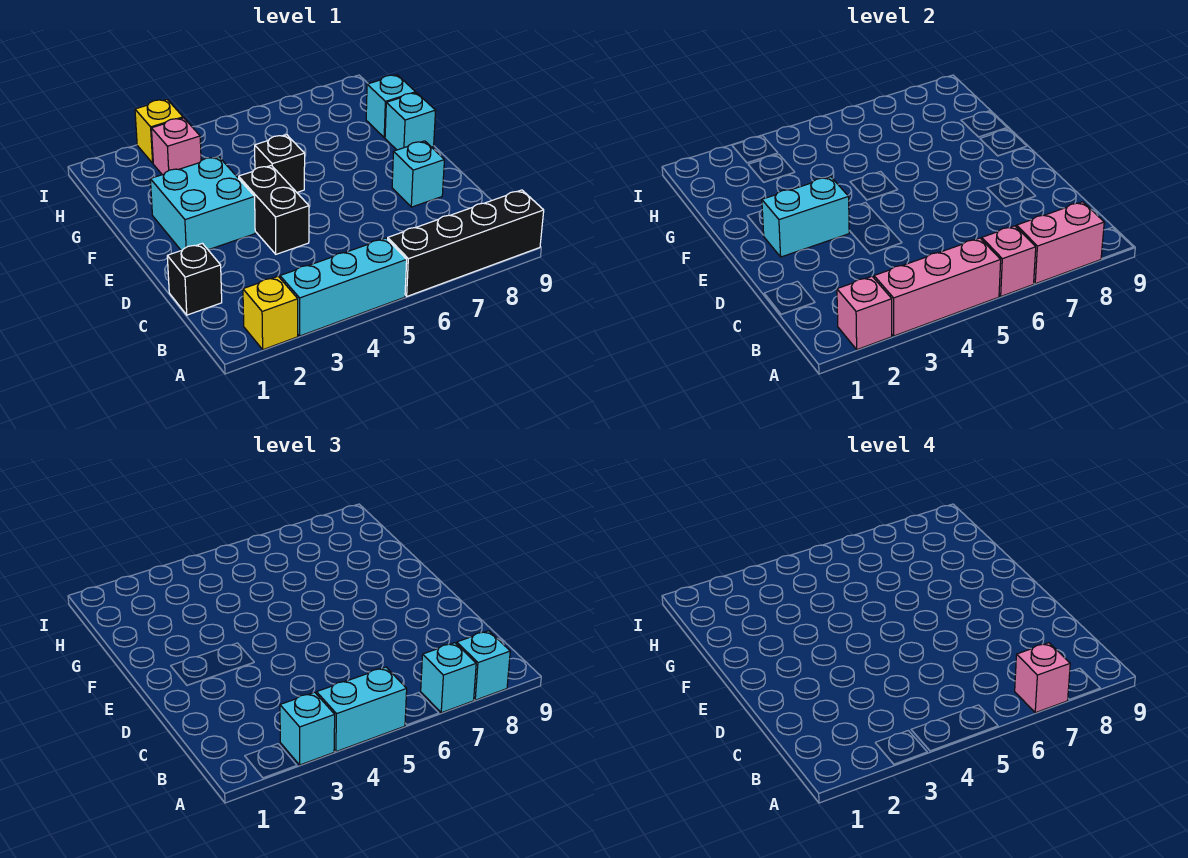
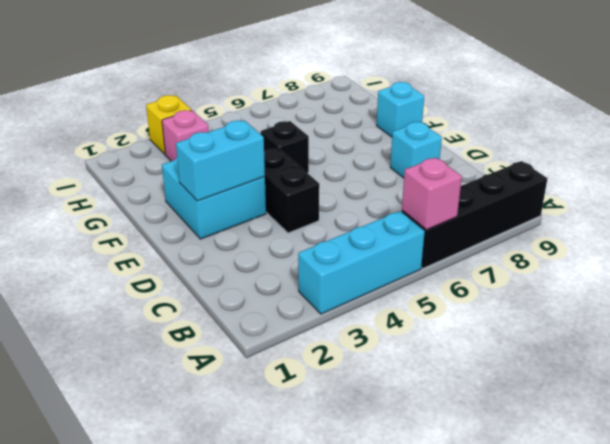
none -> yellow brick A2 level 1
none -> black brick C1 level 1
none -> cyan brick G9 level 1

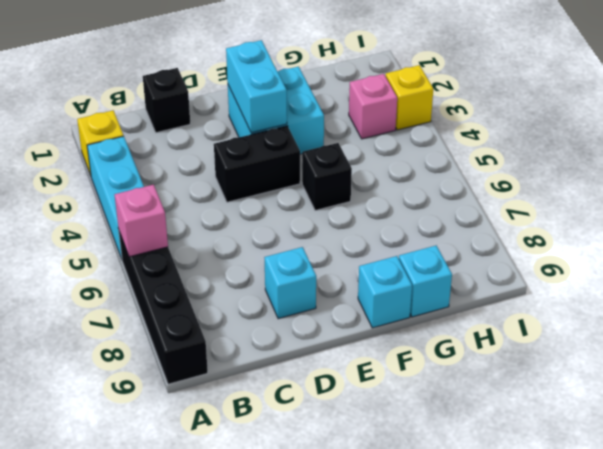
none -> pink brick A2 level 2
none -> pink brick A3:A5 level 2
none -> pink brick A7:A8 level 2

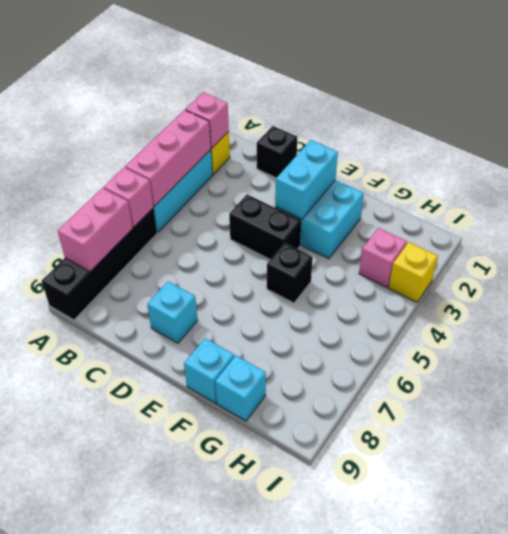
none -> cyan brick A3 level 3
none -> cyan brick A4:A5 level 3
none -> cyan brick A7 level 3

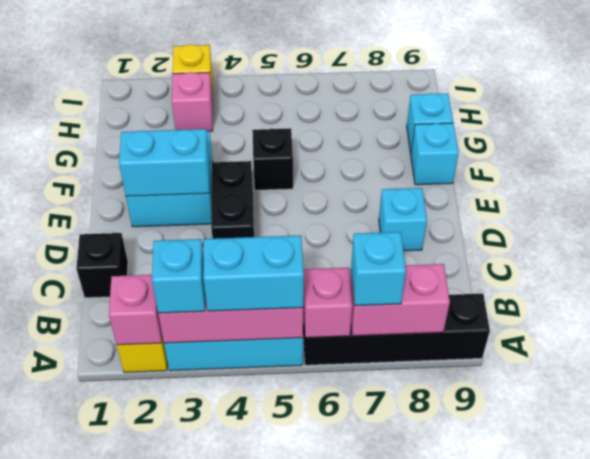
none -> cyan brick A8 level 3
none -> pink brick A7 level 4

